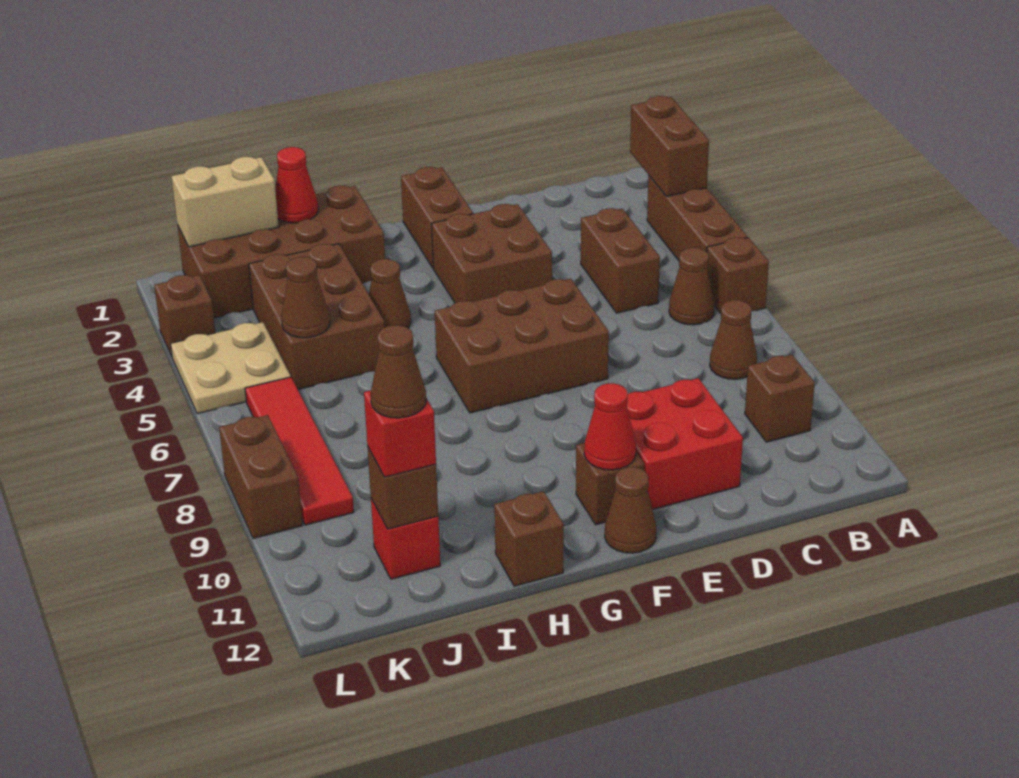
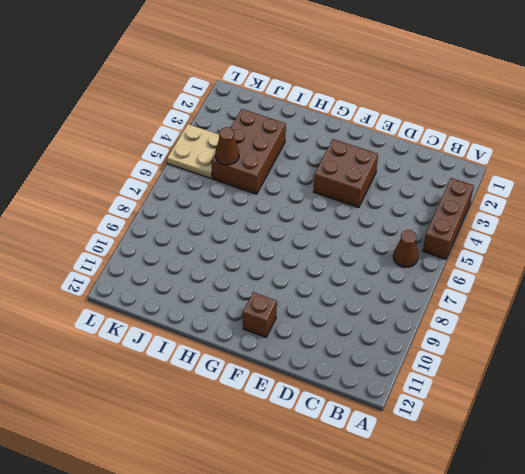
none -> brown brick A6 level 1
none -> brown cone B8 level 1
none -> brown brick B10 level 1

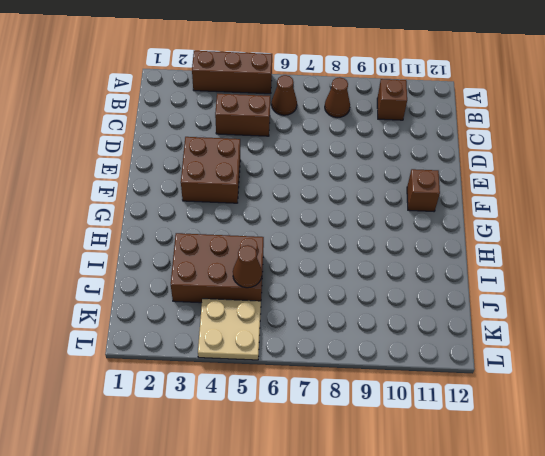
none -> brown brick A6 level 1
none -> red brick D10:E11 level 1
none -> brown brick E6:G7 level 1

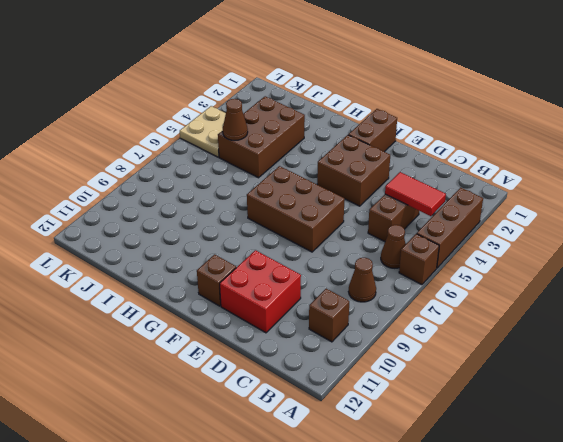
red tile B4:C4 level 2 -> none
none -> brown cone F12 level 1
none -> brown brick H1:K2 level 1
none -> brown cone H4 level 1

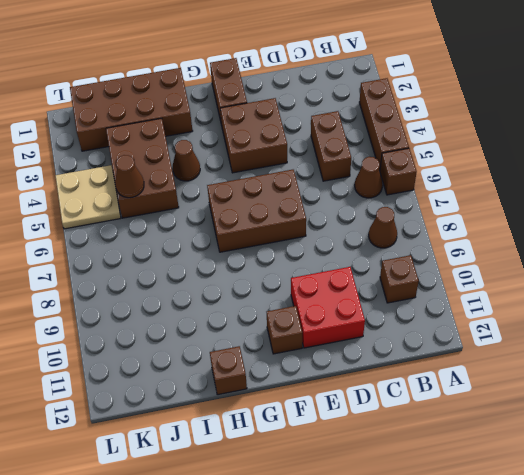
none -> brown cone F12 level 1
none -> red brick J11 level 1
none -> red tile K6:K9 level 1

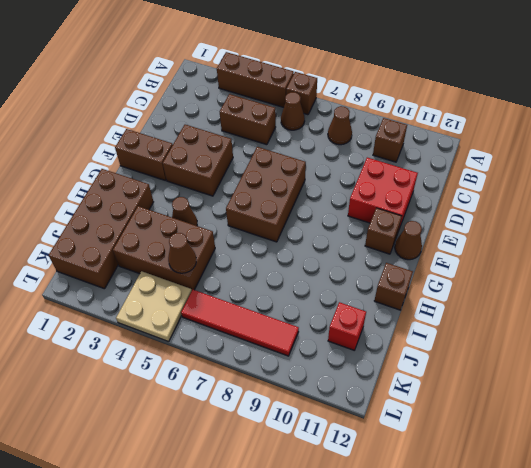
none -> brown brick L3 level 1
none -> brown brick L8:L9 level 1
none -> brown brick A2:A3 level 2

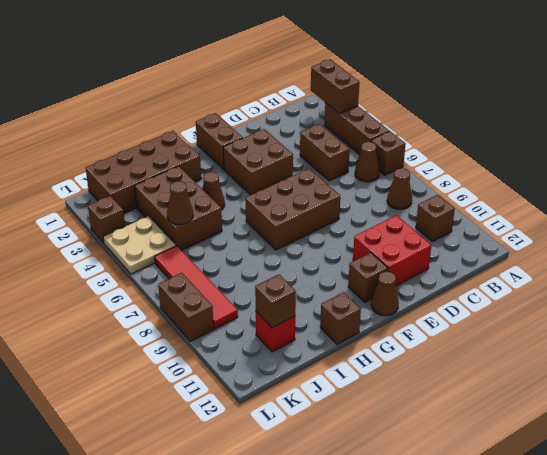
none -> red cone F11 level 2
none -> red cone I1 level 2
none -> tan brick J1:K1 level 2

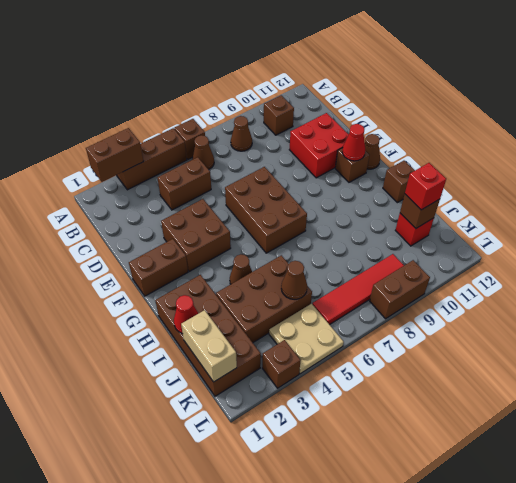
none -> brown cone J11 level 4

